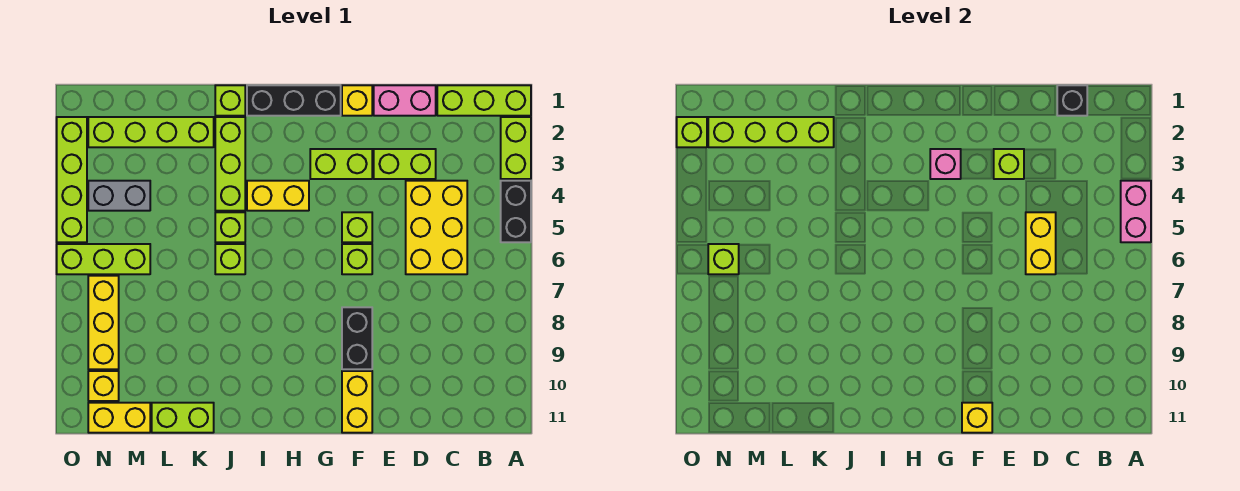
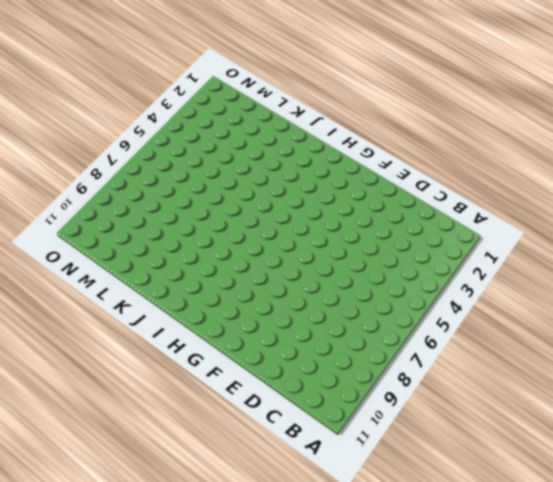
none -> lime brick A1:C1 level 1
none -> lime brick A2:A3 level 1
none -> black brick A4:A5 level 1
none -> yellow brick C4:D6 level 1

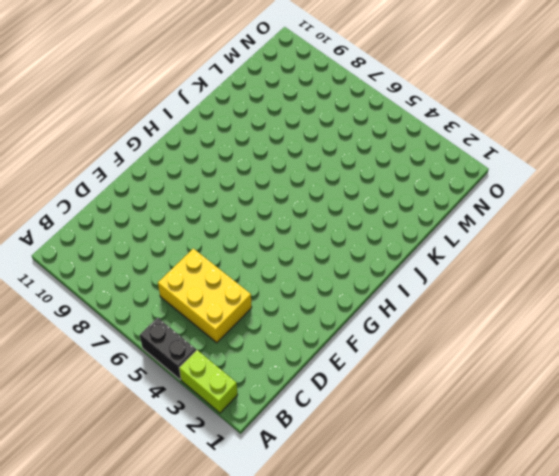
none -> lime brick A1:C1 level 1
none -> pink brick D1:E1 level 1
none -> lime brick D3:E3 level 1
none -> yellow brick F1 level 1

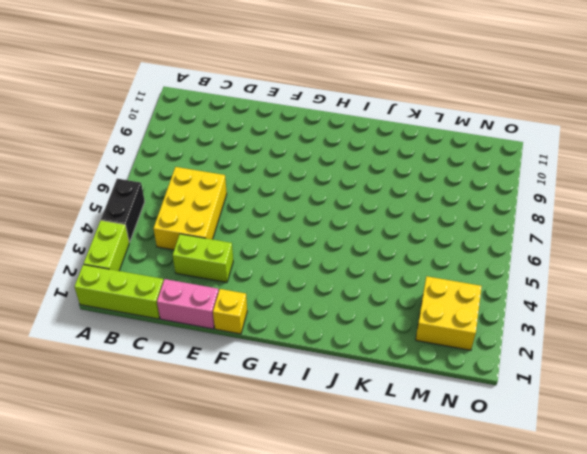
yellow brick M2:N3 level 1 -> lime brick K2:N2 level 1
none -> lime brick F3:G3 level 1
none -> lime brick F5 level 1
none -> lime brick F6 level 1
none -> black brick F8:F9 level 1

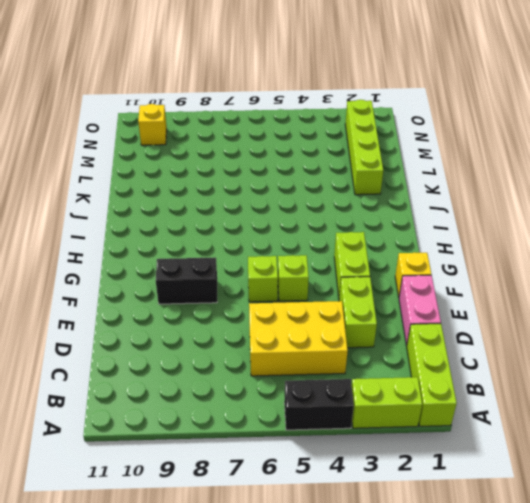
none -> yellow brick F10:F11 level 1
none -> black brick G1:I1 level 1
none -> yellow brick H4:I4 level 1
none -> lime brick J1 level 1

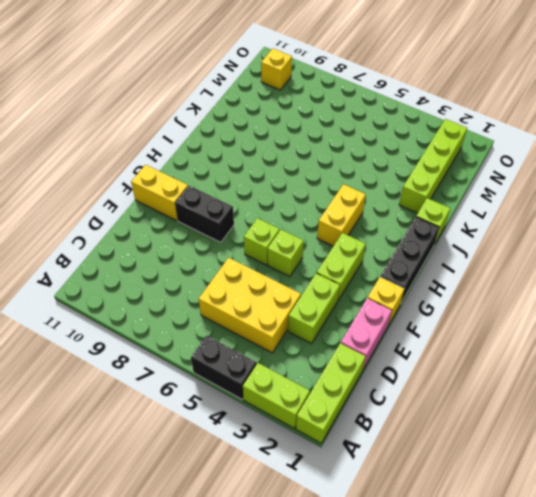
none -> lime brick J2:J4 level 1
none -> lime brick J5 level 1
none -> lime brick J6 level 1
none -> lime brick K11:L11 level 1

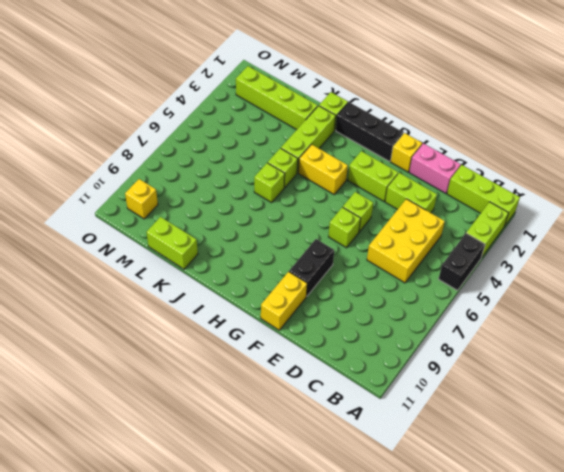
none -> grey brick M4:N4 level 1
none -> lime brick M6:O6 level 1
none -> yellow brick M11:N11 level 1
none -> yellow brick N7:N9 level 1

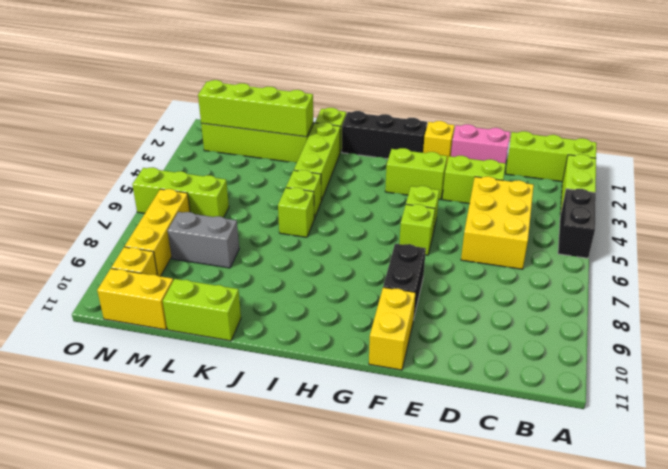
grey brick L8:M8 level 1 -> grey brick M4:N4 level 1
none -> yellow brick H4:I4 level 1
none -> lime brick O2:O5 level 1
none -> pink brick A4:A5 level 2
none -> black brick C1 level 2

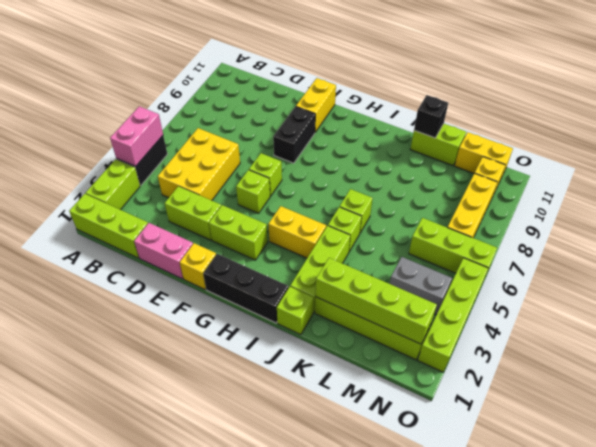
black brick K11 level 2 -> black brick C1 level 2
none -> yellow brick D5:D6 level 2
none -> lime brick E3 level 2
none -> yellow brick F11 level 2
none -> pink brick G3 level 2

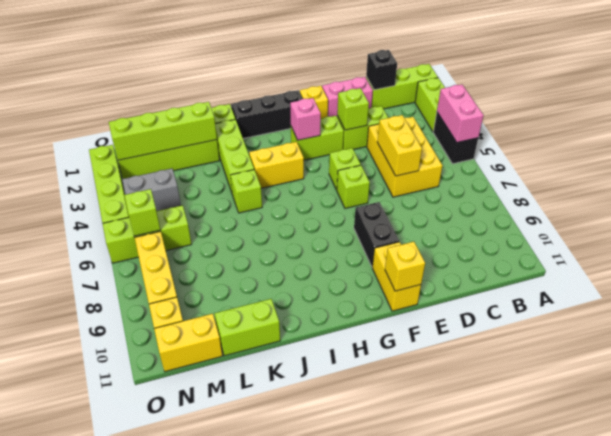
none -> lime brick J6 level 1
none -> lime brick O2 level 2

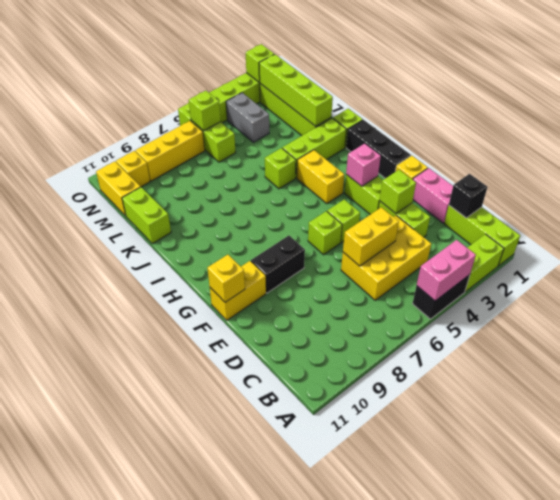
none -> lime brick J6 level 1

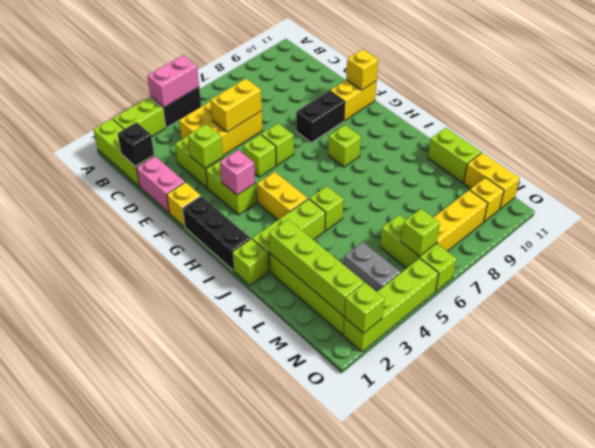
lime brick H8 level 1 -> lime brick J6 level 1

